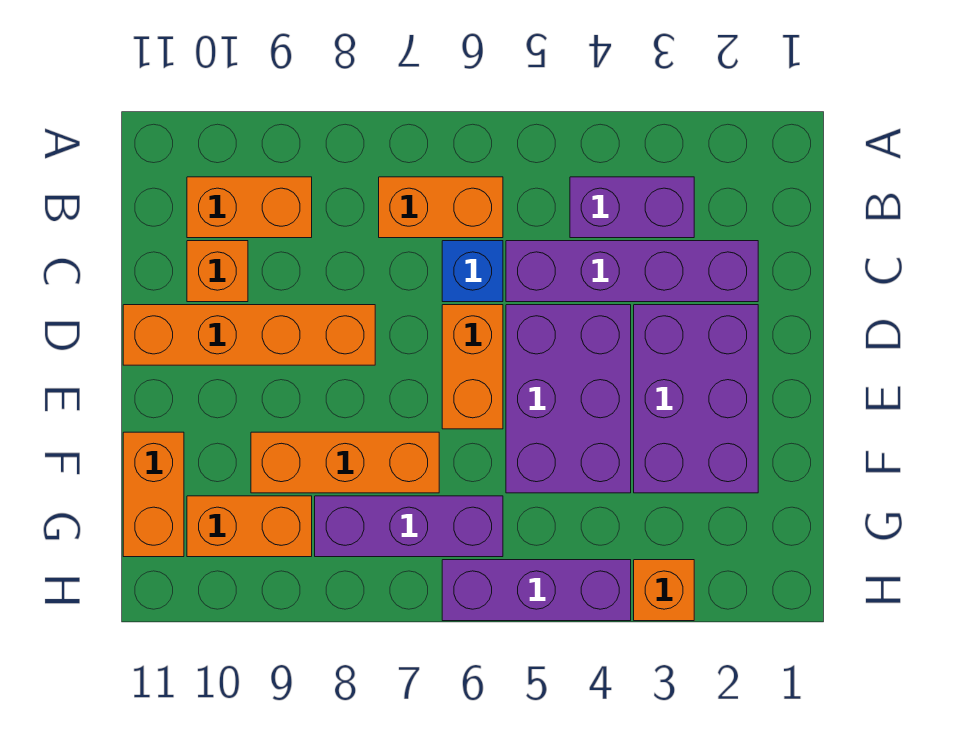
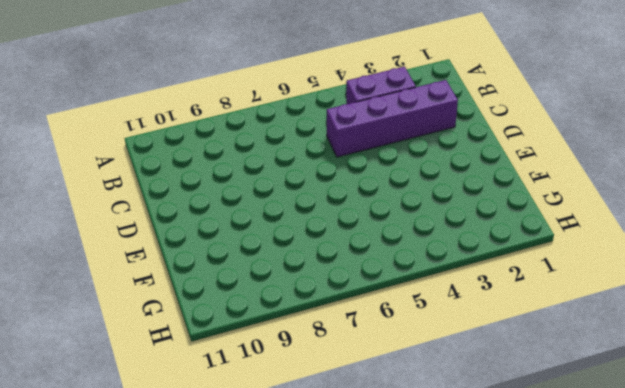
none -> orange brick B6:B7 level 1
none -> orange brick B9:B10 level 1
none -> blue brick C6 level 1

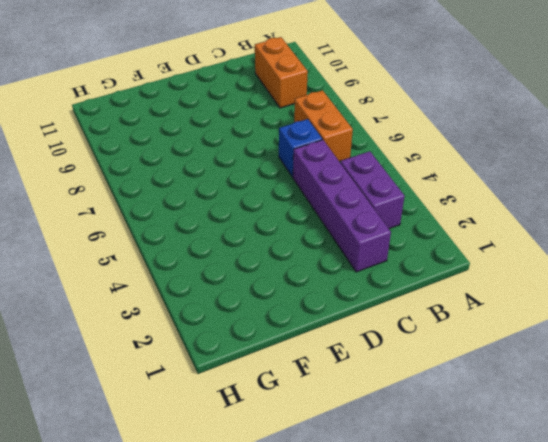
none -> orange brick C10 level 1
none -> purple brick D2:F3 level 1
none -> purple brick D4:F5 level 1

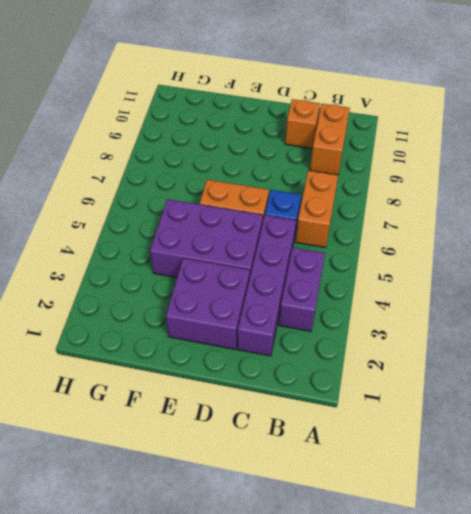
purple brick D2:E3 level 1 -> purple brick D2:F3 level 1
none -> orange brick D8:D11 level 1
none -> orange brick F7:F9 level 1
none -> orange brick F11:G11 level 1

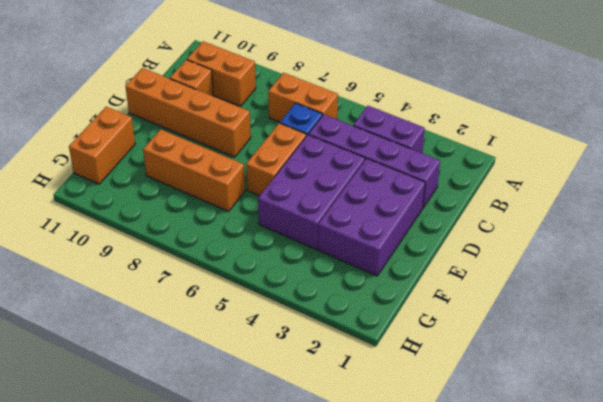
none -> purple brick G6:G8 level 1
none -> orange brick G9:G10 level 1
none -> orange brick H3 level 1

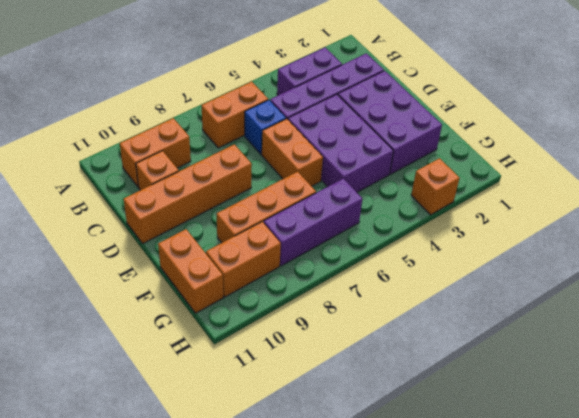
none -> purple brick H4:H6 level 1

